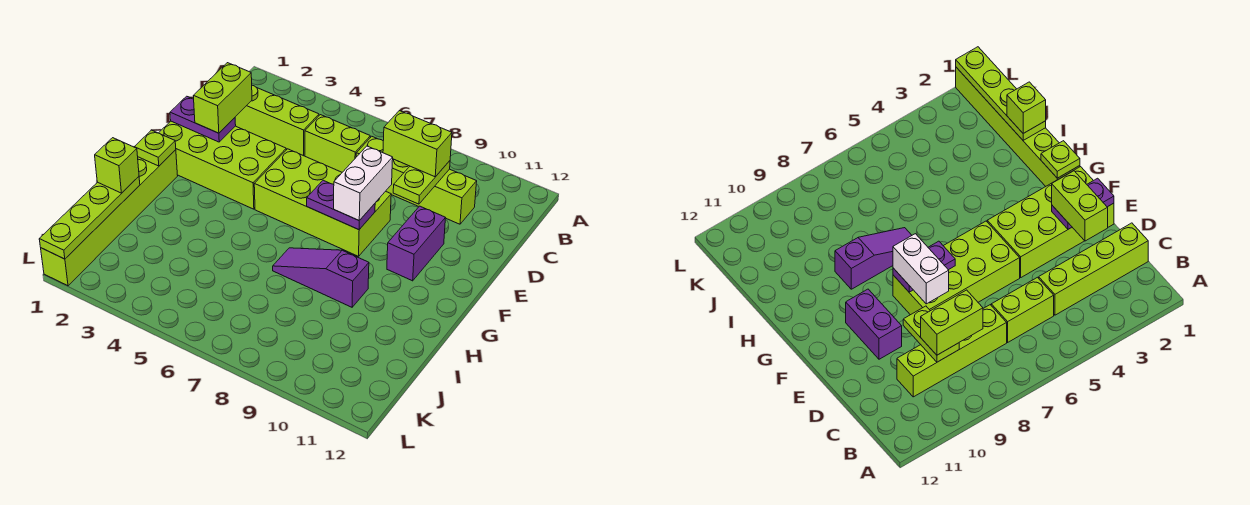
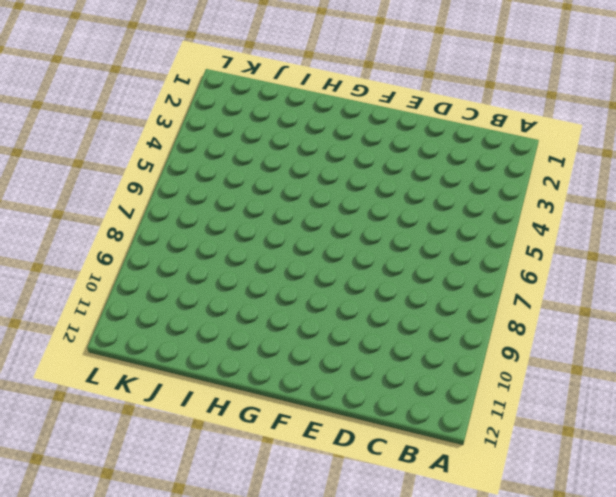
none -> lime brick C1:C4 level 1
none -> lime brick C5:C6 level 1
none -> lime brick C7:C10 level 1

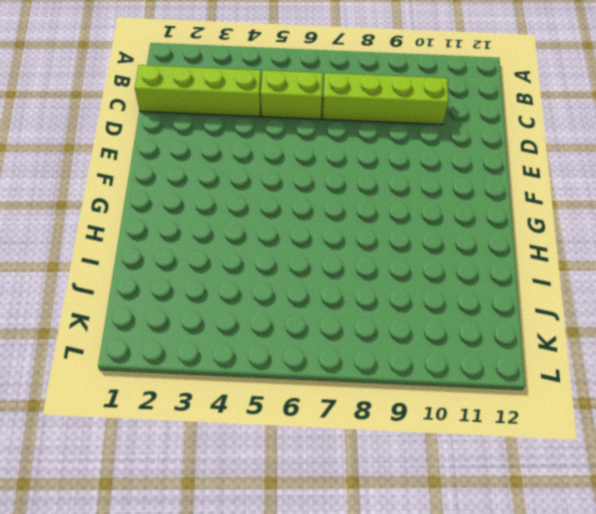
none -> lime brick E1:F4 level 1
none -> lime brick E5:F8 level 1
none -> purple brick E10:F10 level 1

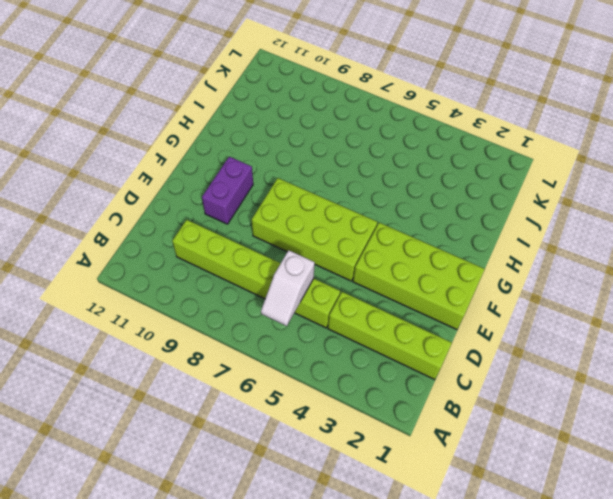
white slope B6:C6 level 2 top C -> none
none -> lime brick G1:L1 level 1
none -> purple slope H7:H9 level 1 top 9
none -> lime plate C9:D9 level 2

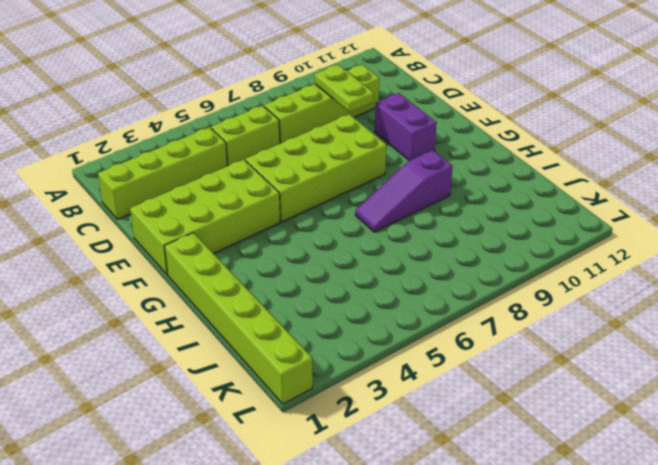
none -> purple plate E1:E2 level 2
none -> purple plate F7:F8 level 2
none -> lime plate G1 level 2

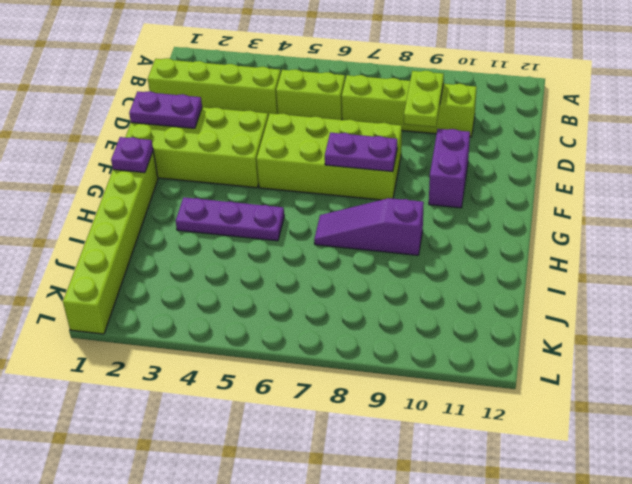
purple plate G1 level 2 -> lime plate G1 level 2
purple plate H3:H5 level 1 -> none
none -> lime plate I1:L1 level 2
none -> lime brick C8:C9 level 3
none -> lime brick D2:E2 level 3

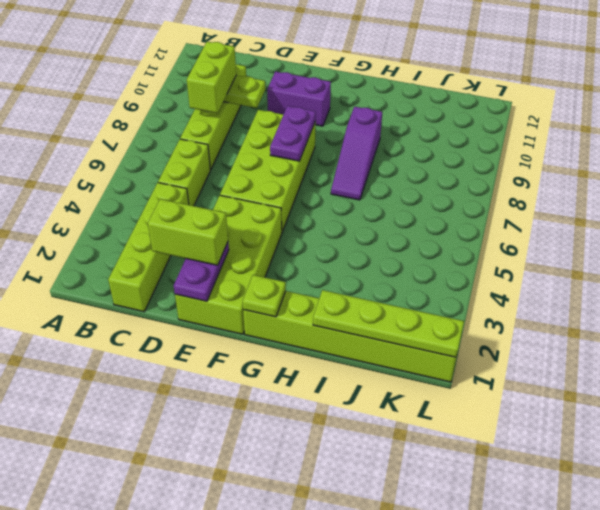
none -> white brick E8:F8 level 3
none -> lime brick I1 level 3

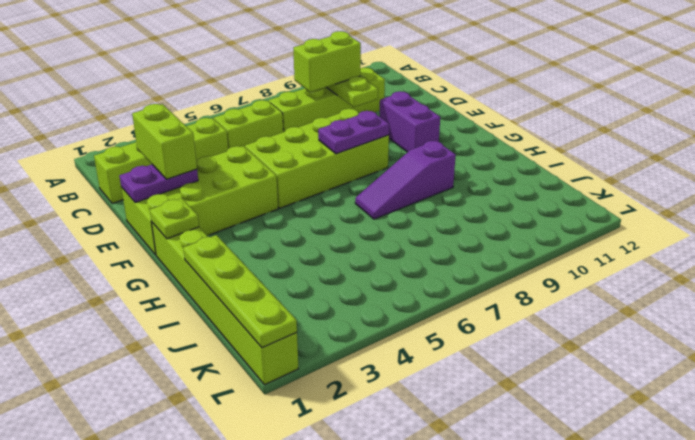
none -> white brick E8:F8 level 3
none -> lime brick I1 level 3

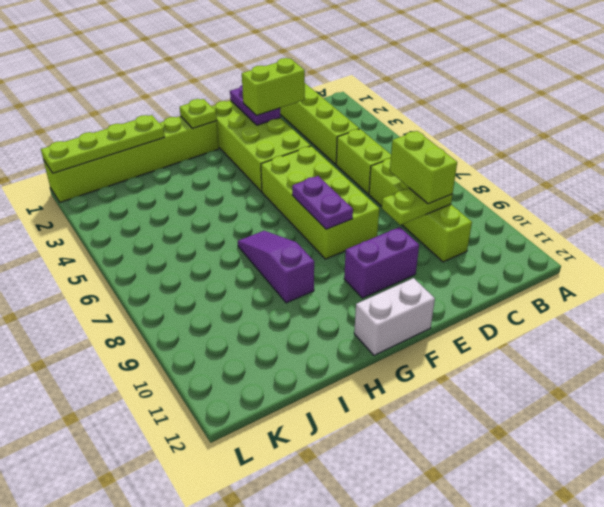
white brick F12:G12 level 1 -> white brick E8:F8 level 3
none -> lime brick I1 level 3

